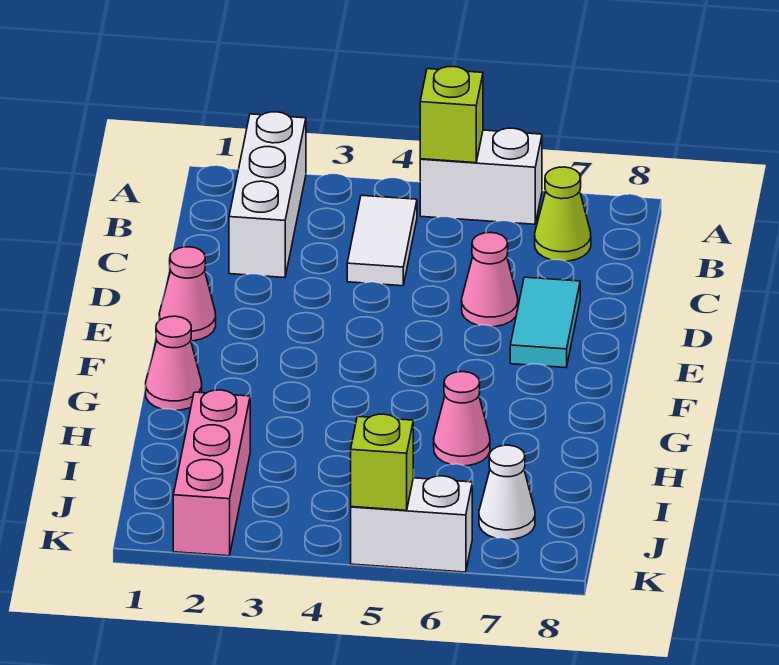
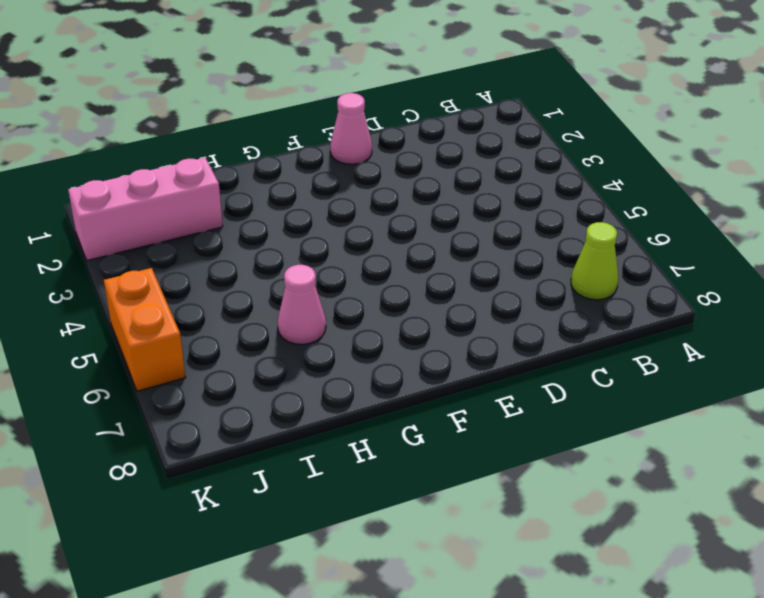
orange brick K5:K6 level 1 -> white brick K5:K6 level 1
none -> white brick A2:C2 level 1
none -> white brick A5:A6 level 1
none -> white tile B4:C4 level 1

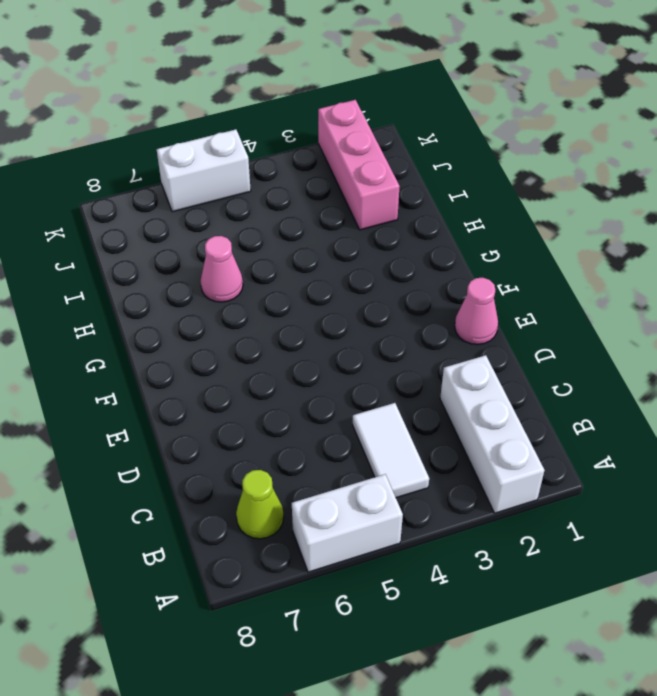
none -> pink cone D6 level 1
none -> cyan tile D7:E7 level 1
none -> pink cone G1 level 1

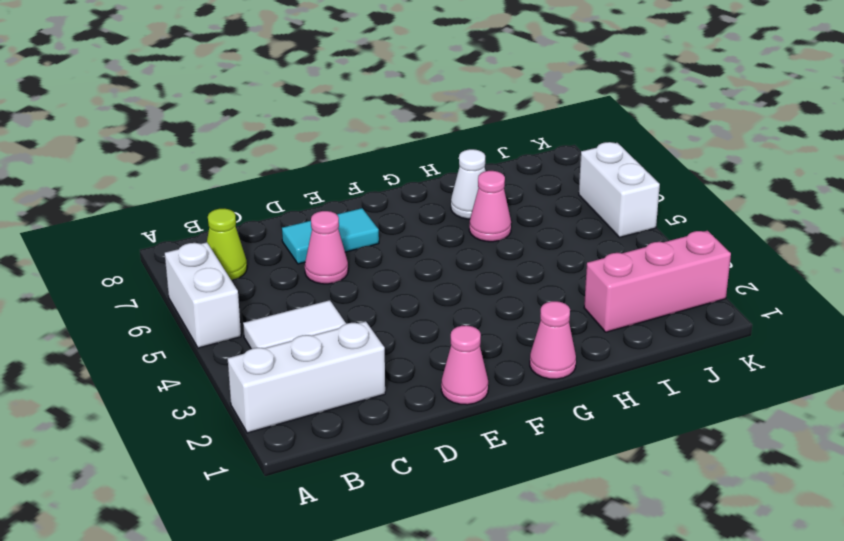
white cone H7 level 1 -> white cone J7 level 1
none -> lime brick A5 level 2
none -> lime brick K5 level 2

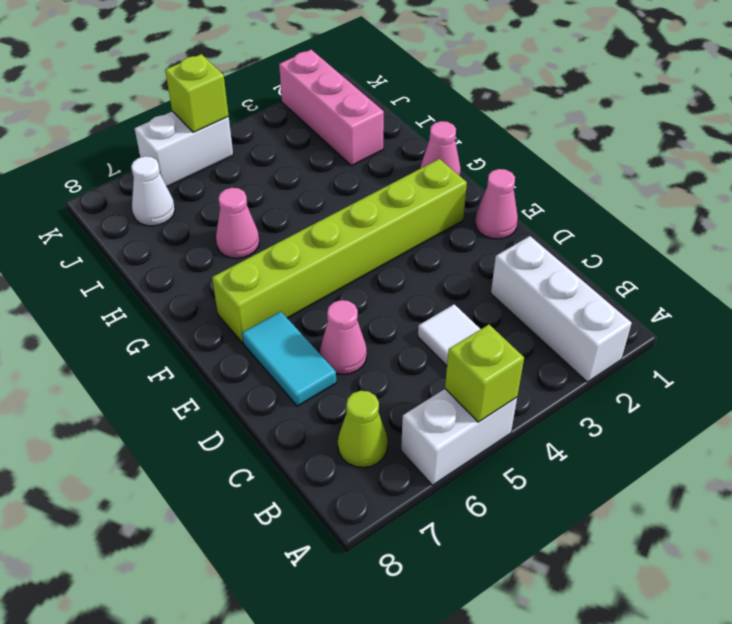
lime brick F2:F7 level 1 -> none

